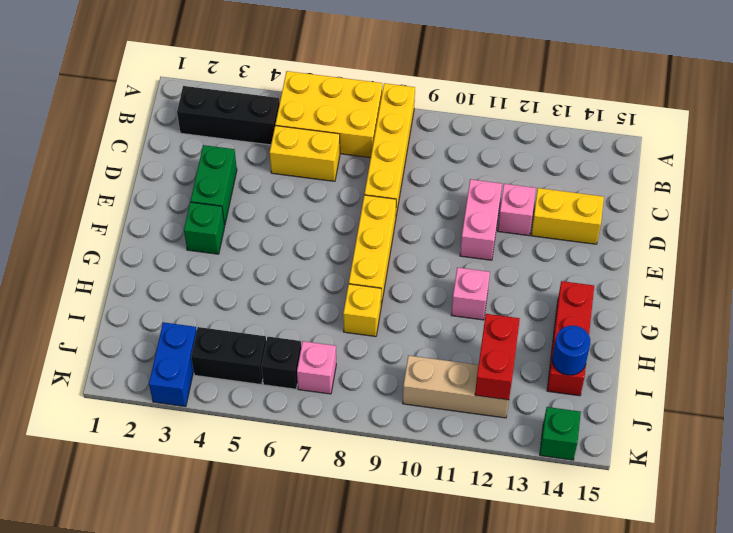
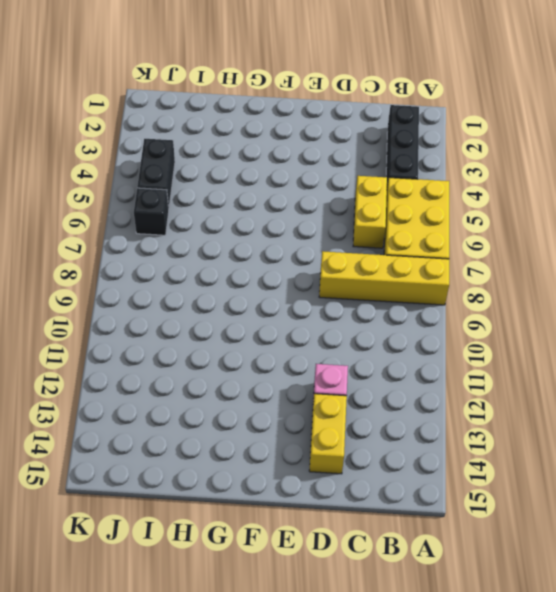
none -> green brick D3:E3 level 1
none -> pink brick D11:E11 level 1
none -> yellow brick E8:G8 level 1

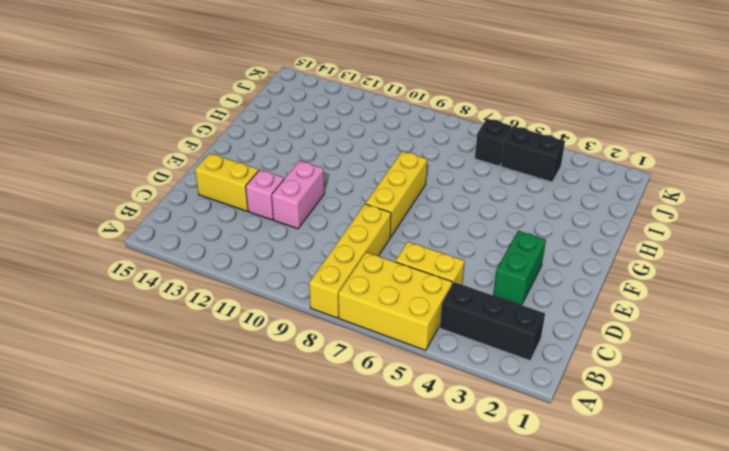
none -> green brick F3 level 1
none -> pink brick G11 level 1
none -> red brick G14:I14 level 1

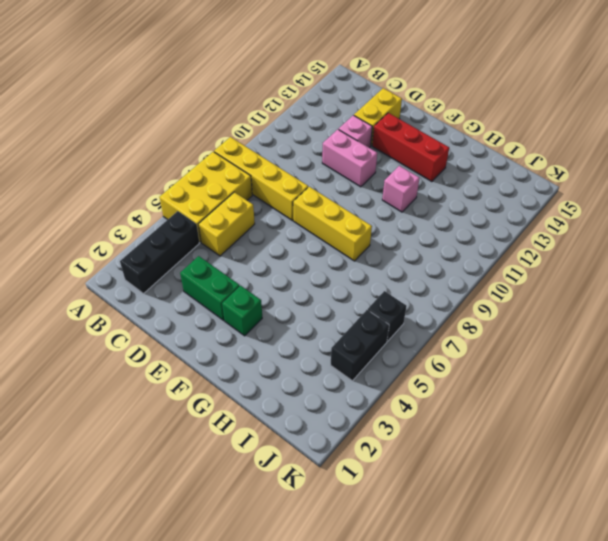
red brick E13:G13 level 1 -> red brick G14:I14 level 1
none -> yellow brick H8 level 1
none -> blue brick J3:K3 level 1
none -> pink brick J7 level 1

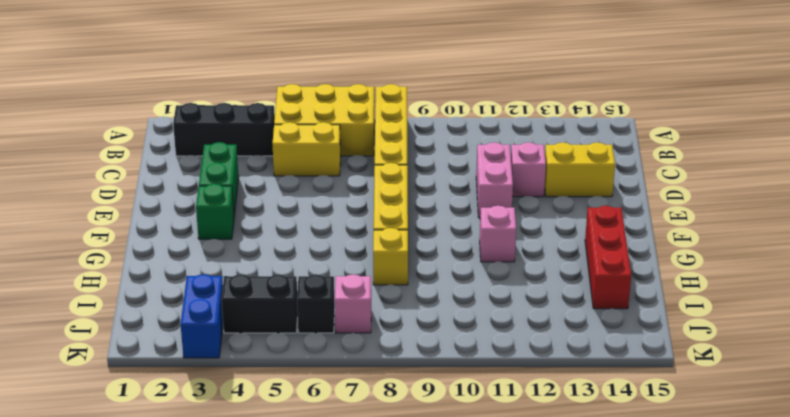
none -> tan brick J10:J12 level 1
none -> green brick K14 level 1
none -> red brick I12:J12 level 2

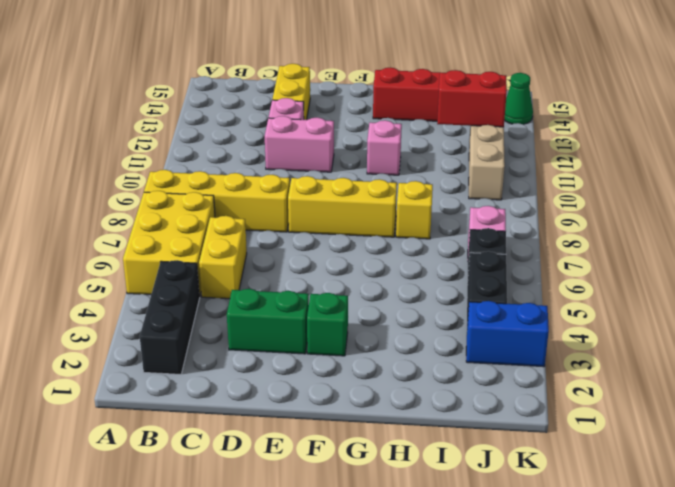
green cone K14 level 1 -> green brick K14 level 1
none -> blue round brick I14 level 2

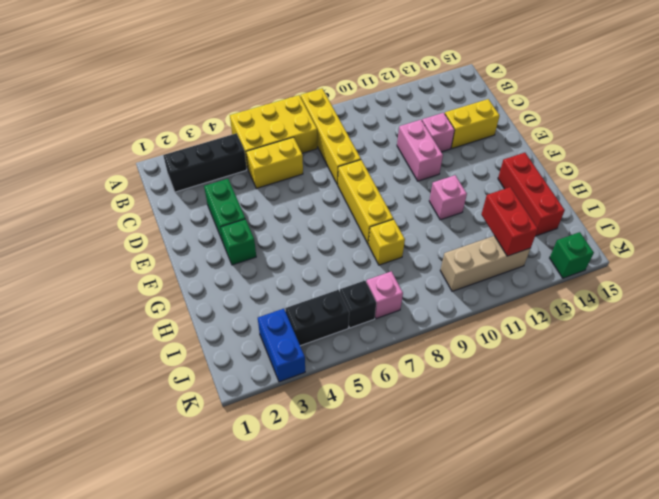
none -> blue round brick I14 level 2

